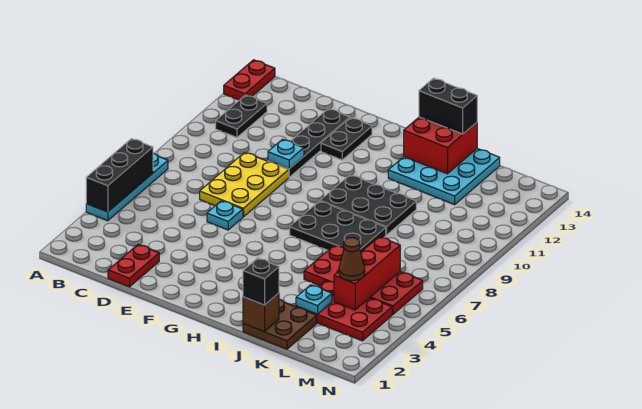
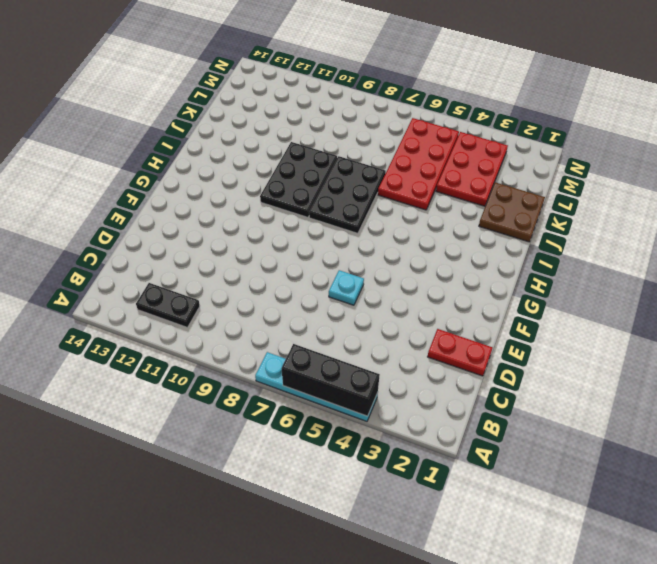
none -> red plate A13:A14 level 1
none -> yellow plate D7:E9 level 1
none -> black plate E10:E13 level 1

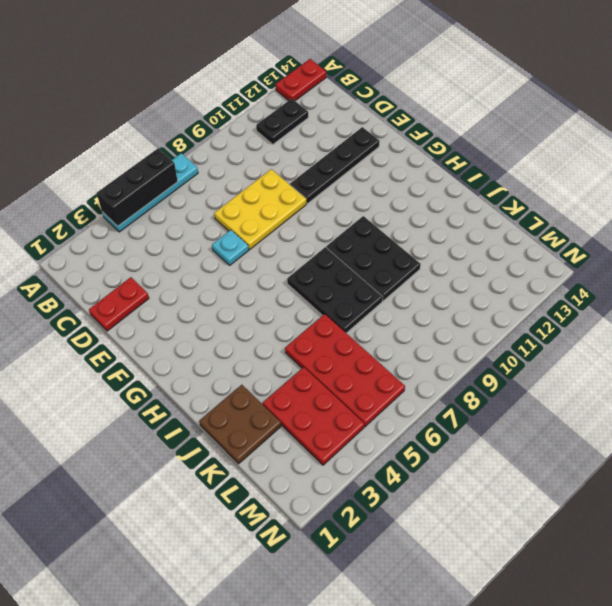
none -> black plate F12:F13 level 1
none -> cyan plate I12:K14 level 1
none -> cyan plate E10 level 2

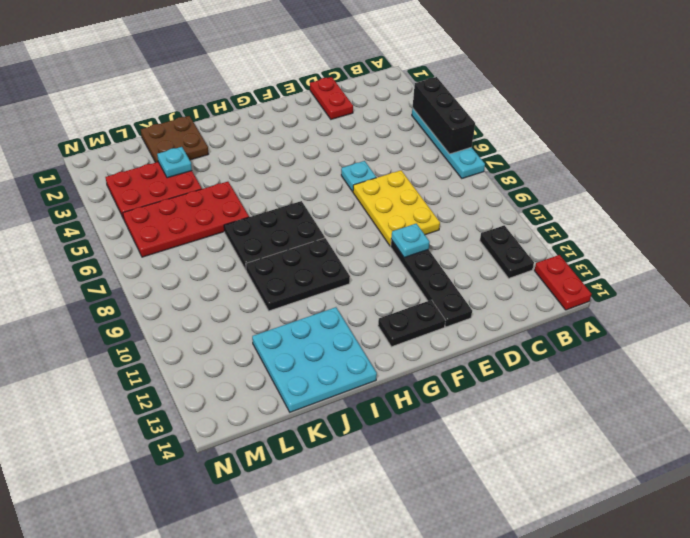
black plate F13:G13 level 1 -> black plate F12:F13 level 1
none -> red brick I13:J14 level 2
none -> brown brick J1 level 2
none -> red brick L4:L6 level 2

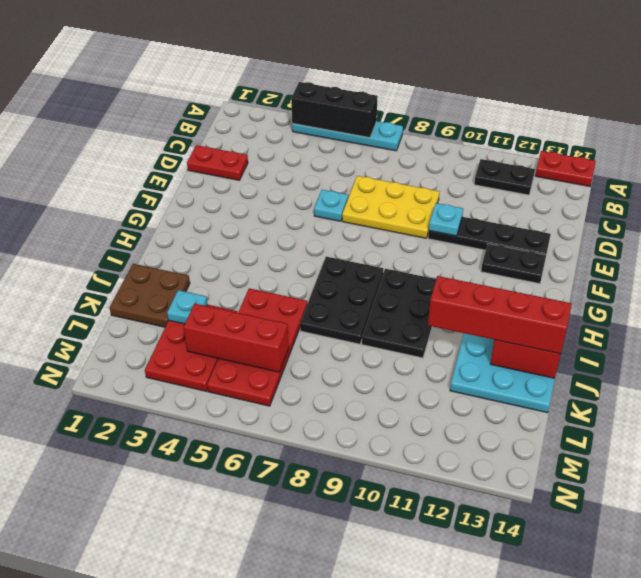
red brick J11:J14 level 3 -> black brick I14:J14 level 3
none -> brown brick J1 level 2
none -> black brick J1 level 3
none -> brown cone L4 level 3

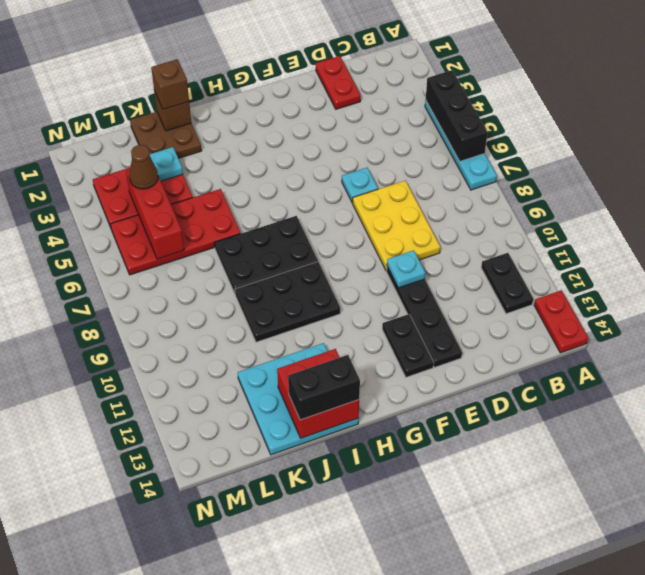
brown brick J1 level 3 -> black brick J1 level 3

